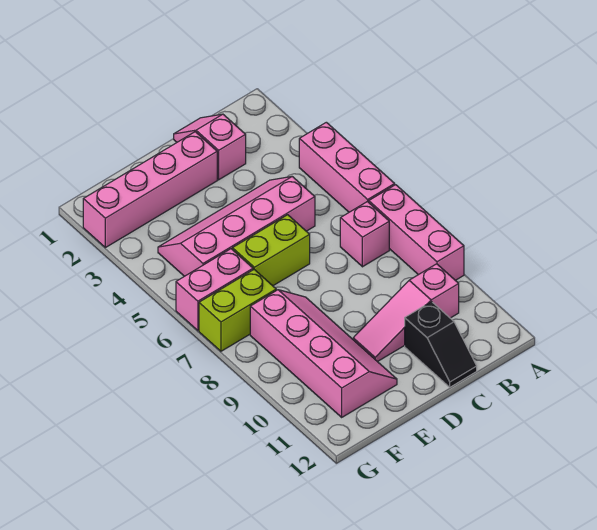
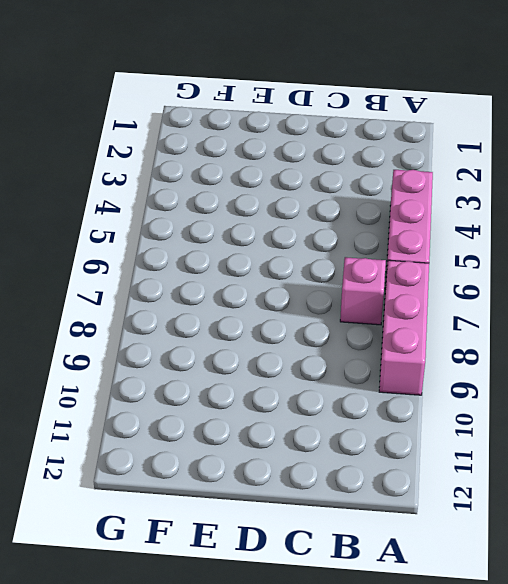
none -> pink slope B10:D10 level 1 top B
none -> pink slope C1:C2 level 1 top 2
none -> pink slope C4:F5 level 1 top 5

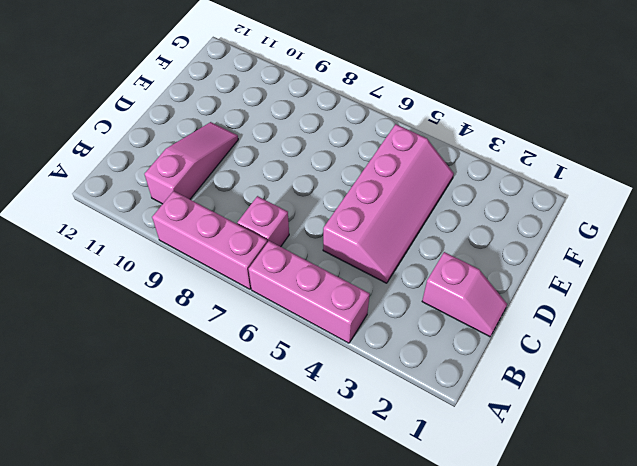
none -> black slope C11:C12 level 1 top 11
none -> pink brick D2:G2 level 1
none -> lime brick D6:E6 level 1

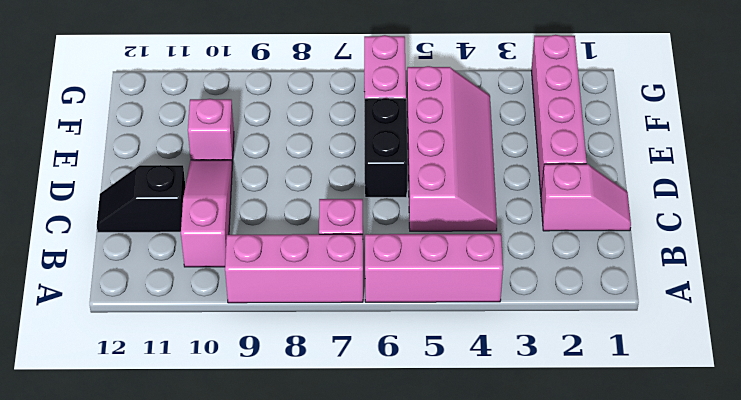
black brick D6:E6 level 1 -> lime brick D6:E6 level 1
pink brick E10 level 1 -> pink slope E8:F11 level 1 top F
none -> lime brick F7:G7 level 1

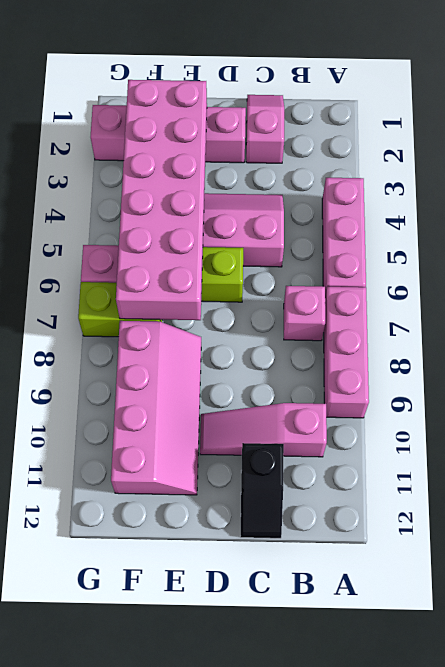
pink brick E2:F7 level 2 -> none

